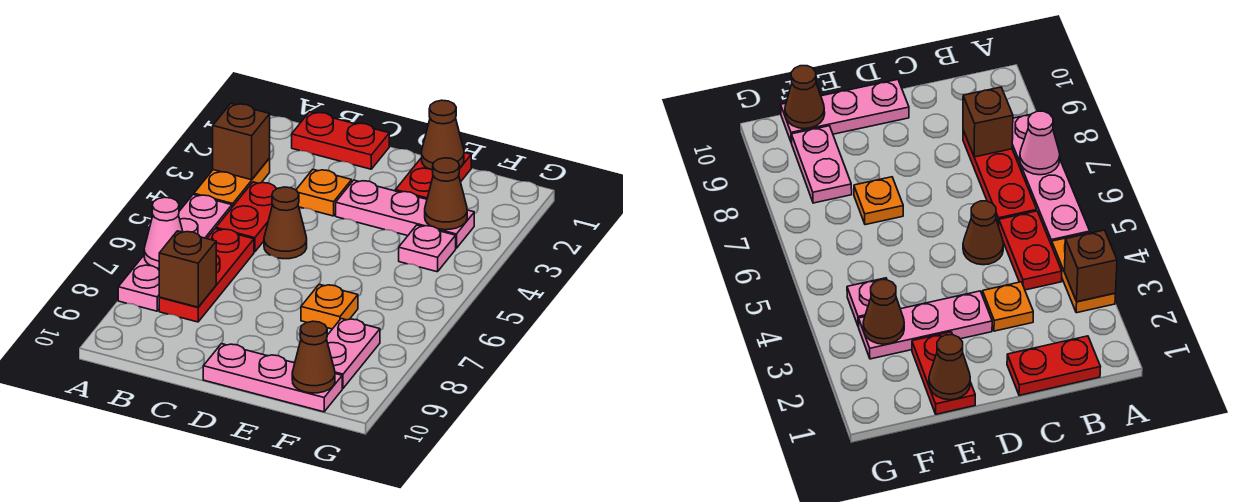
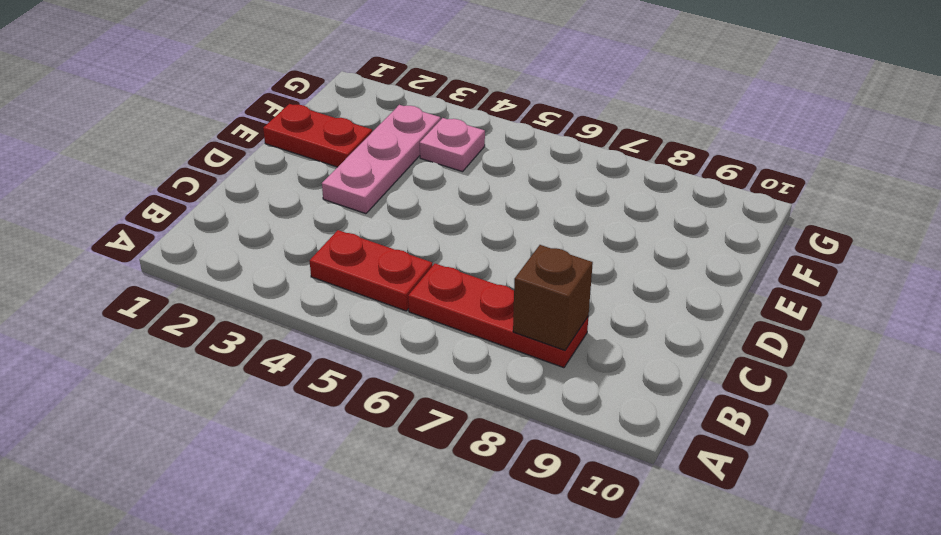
none -> orange plate A3:A4 level 1
none -> pink plate A5:A8 level 1
none -> red plate B1:C1 level 1

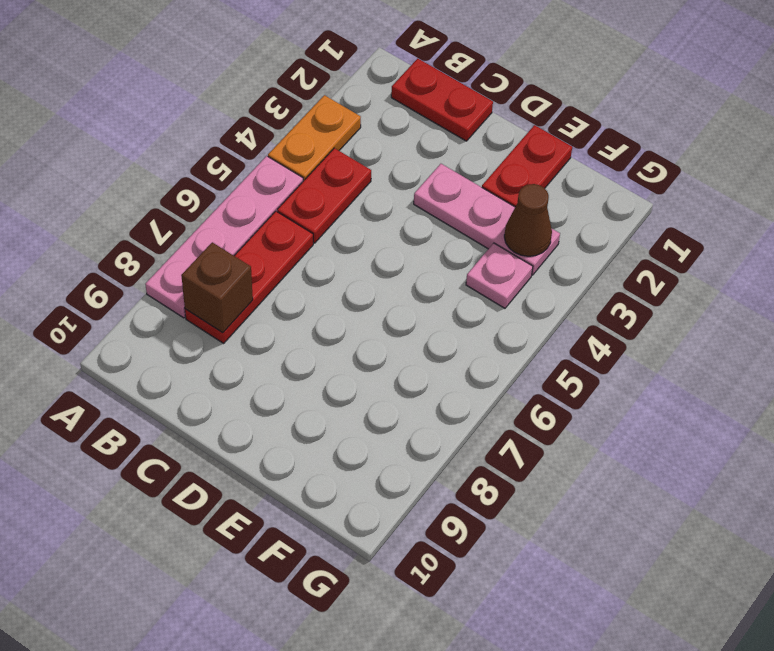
none -> orange plate C3 level 1
none -> brown cone C5 level 1
none -> pink plate D10:F10 level 1

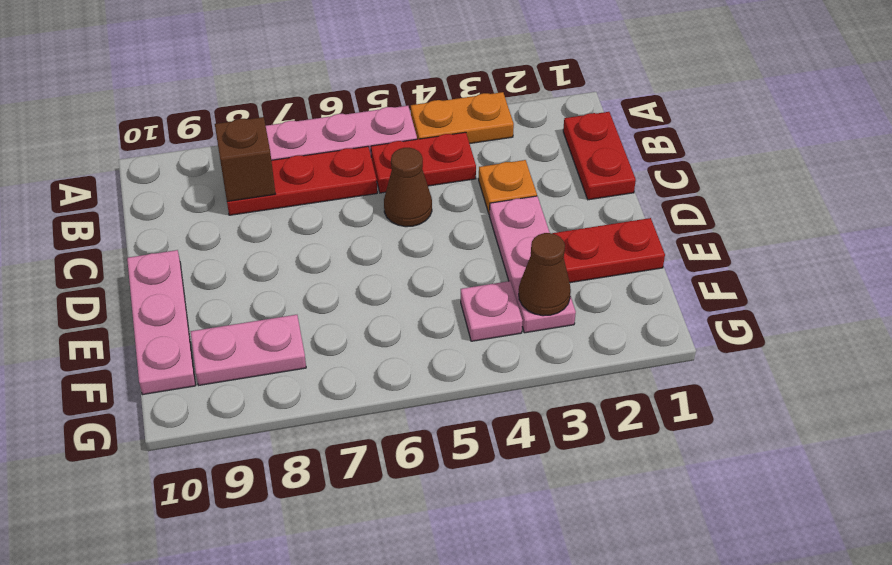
none -> orange plate E7 level 1
none -> brown brick A3 level 2
none -> pink cone A7 level 2

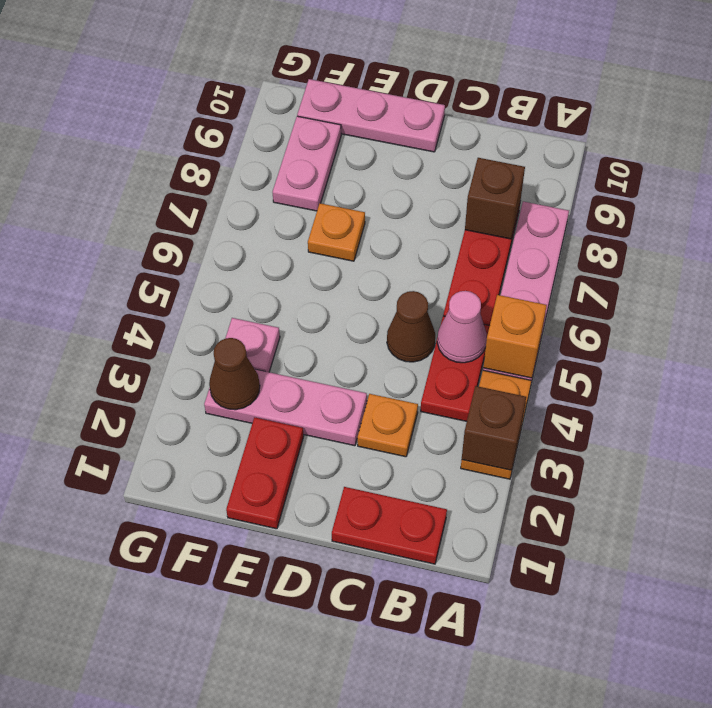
orange brick A5 level 2 -> none
pink cone B5 level 2 -> pink cone A7 level 2
none -> brown cone E1 level 2
none -> brown cone F10 level 2

